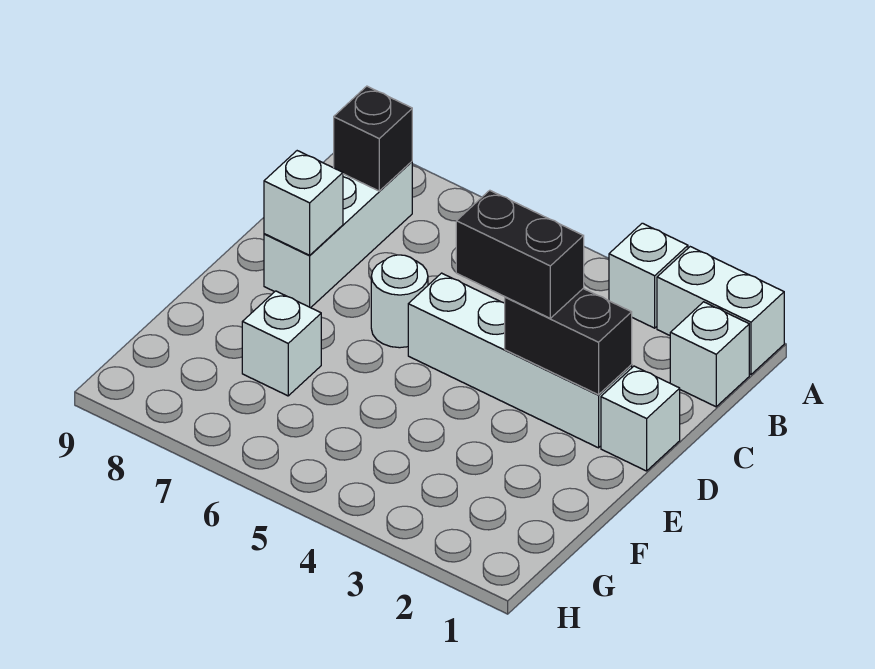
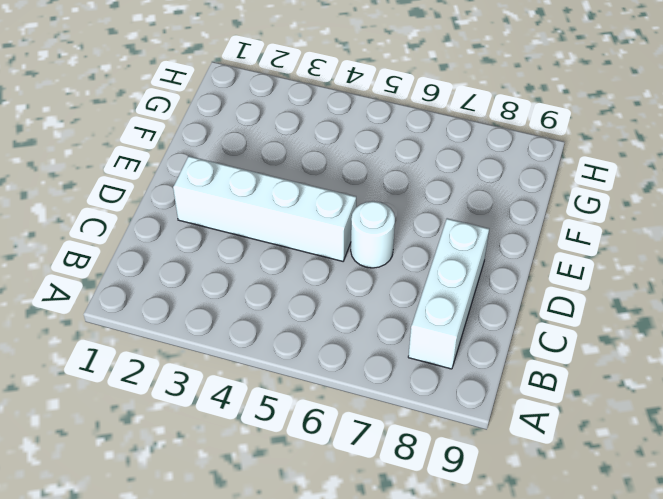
none -> white brick A1:A2 level 1
none -> white brick A3 level 1
none -> white brick B1 level 1

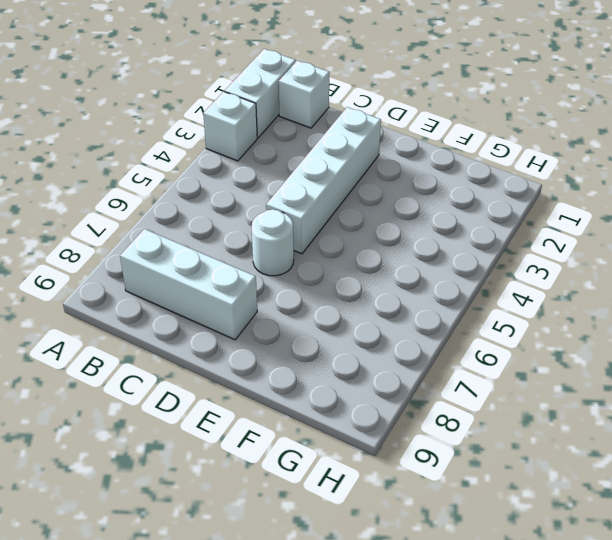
none -> white brick D1 level 1
none -> white brick F7 level 1
none -> black brick B8 level 2

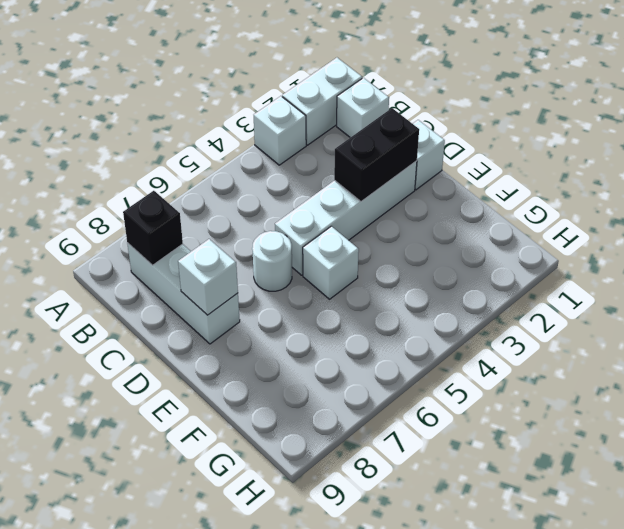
white brick E5 level 1 -> white brick F7 level 1
none -> black brick D3:D4 level 3

